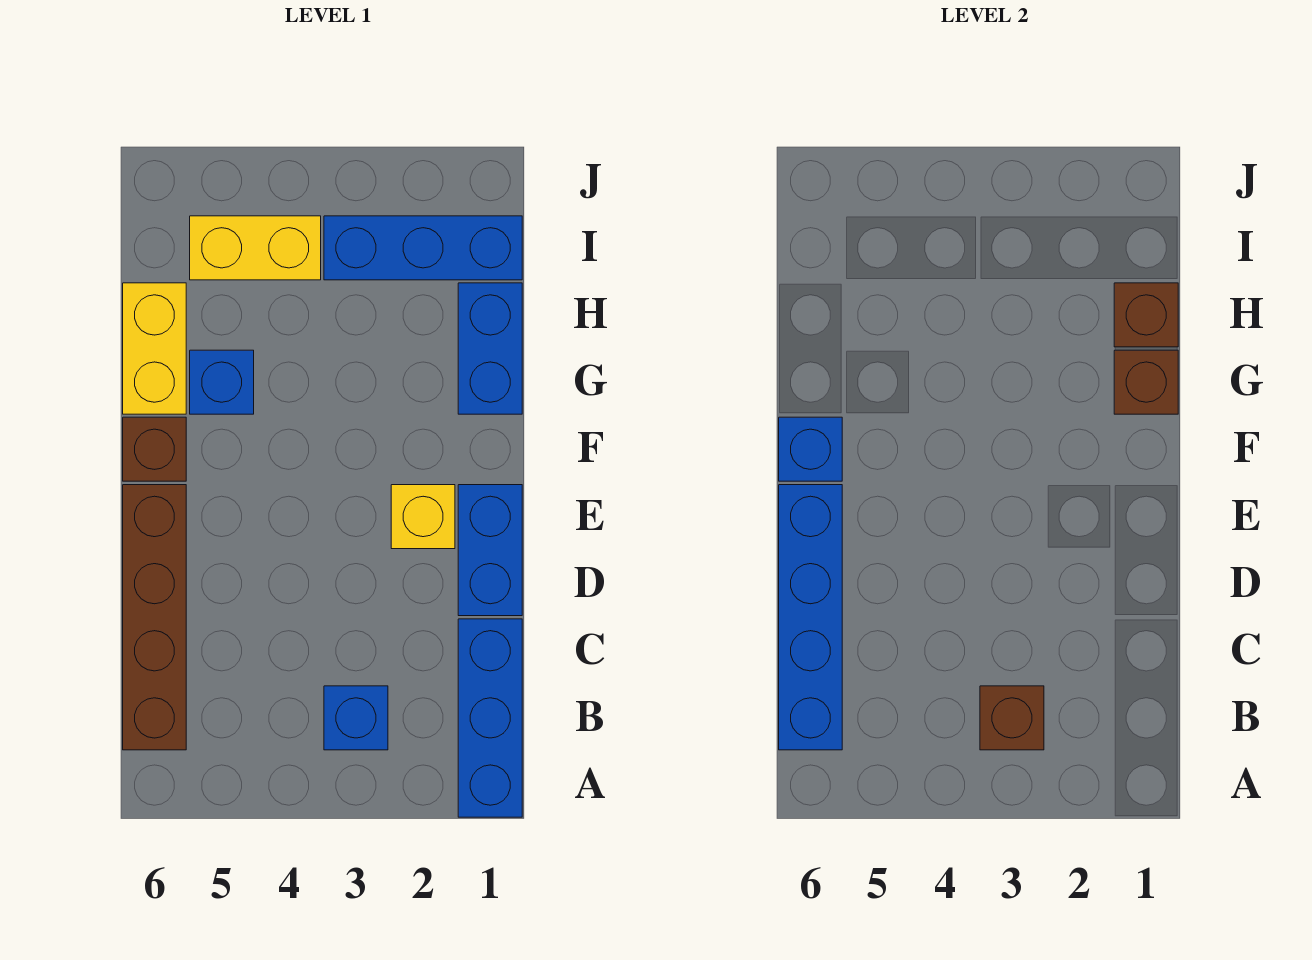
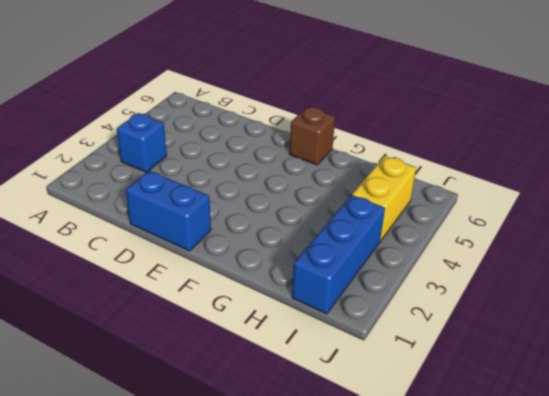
none -> blue brick A1:C1 level 1
none -> brown brick B6:E6 level 1
none -> yellow brick E2 level 1

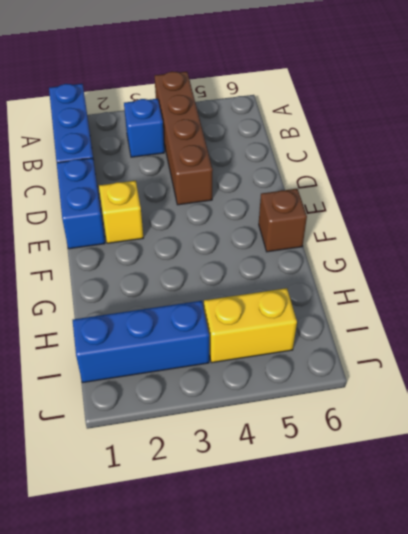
brown brick A4:D4 level 1 -> brown brick B6:E6 level 1
none -> blue brick G1:H1 level 1
none -> blue brick G5 level 1
none -> yellow brick G6:H6 level 1

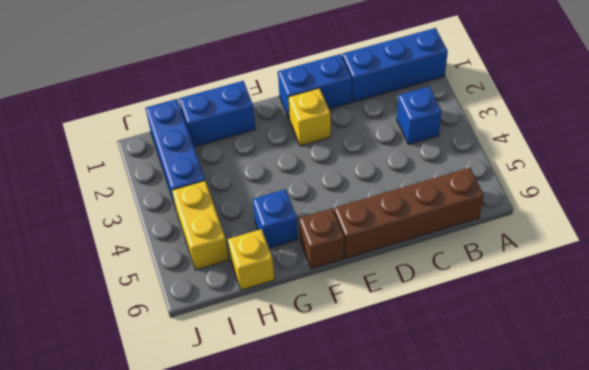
yellow brick H6 level 1 -> yellow brick G6:H6 level 1
none -> brown brick B3 level 2
none -> blue brick B6:E6 level 2
none -> blue brick F6 level 2

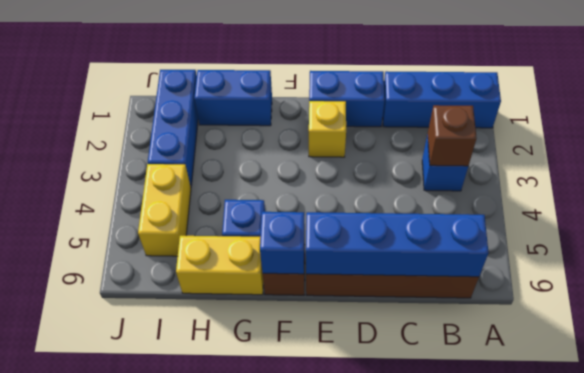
none -> brown brick G1 level 2
none -> brown brick H1 level 2

